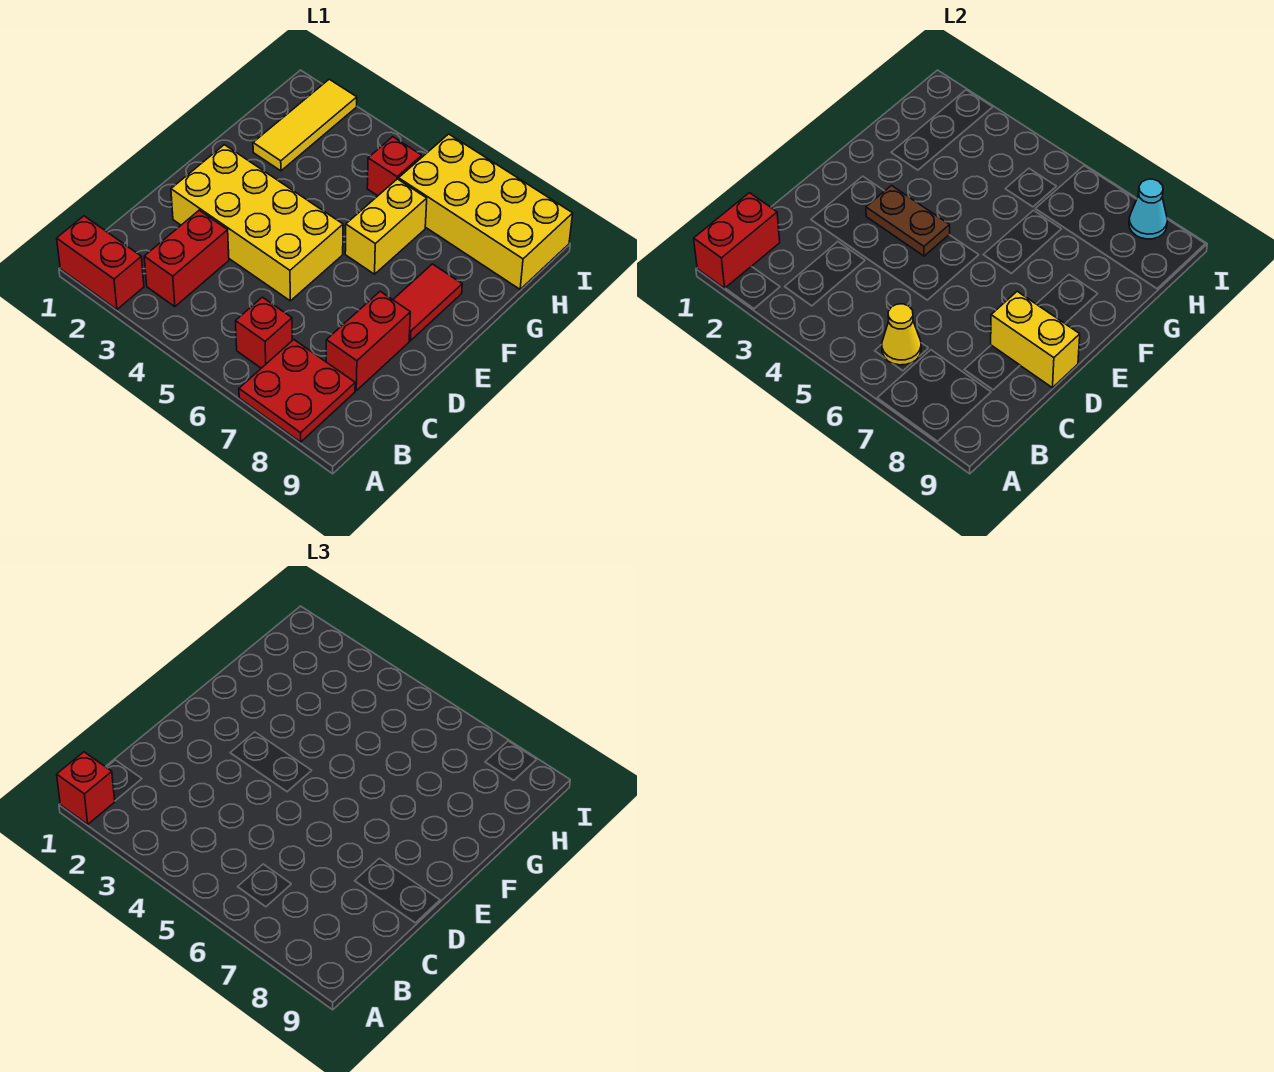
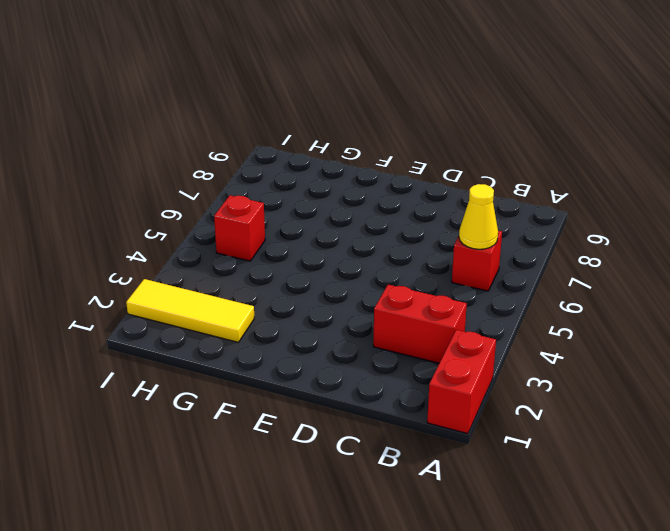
none -> red plate A7:B8 level 1
none -> red brick C8:D8 level 1
none -> yellow brick D2:E5 level 1

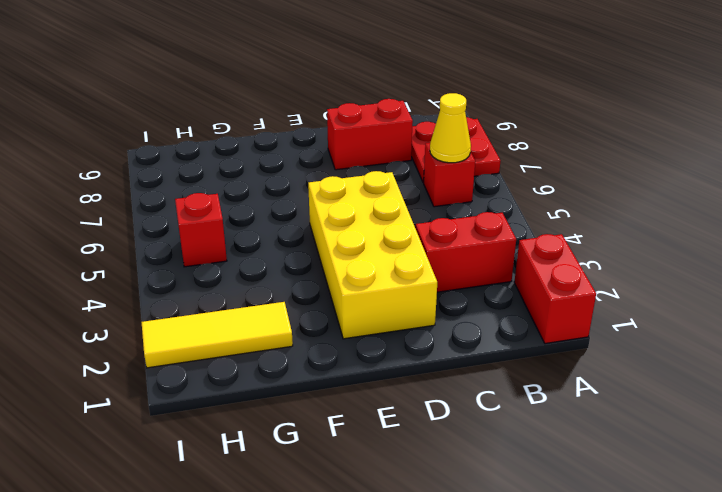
none -> red tile E8:F8 level 1
none -> yellow brick F6:G6 level 1
none -> yellow brick H6:I9 level 1

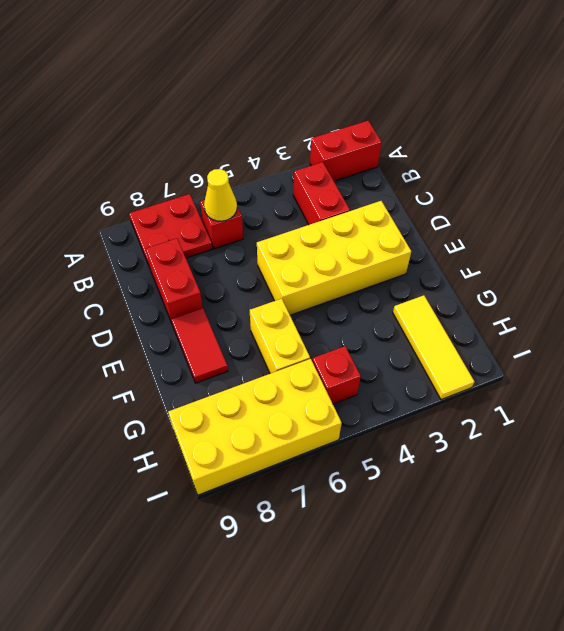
none -> red brick A1:B1 level 2
none -> yellow brick D8:D9 level 2
none -> brown plate E3:E4 level 2

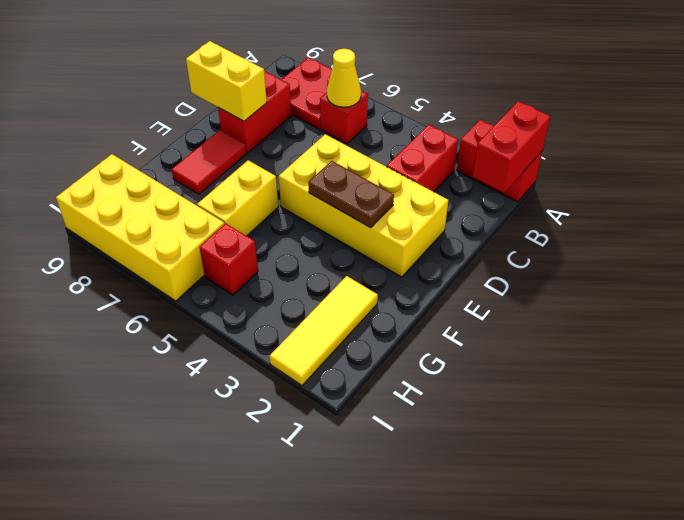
none -> cyan cone I8 level 2
none -> red brick A1 level 3

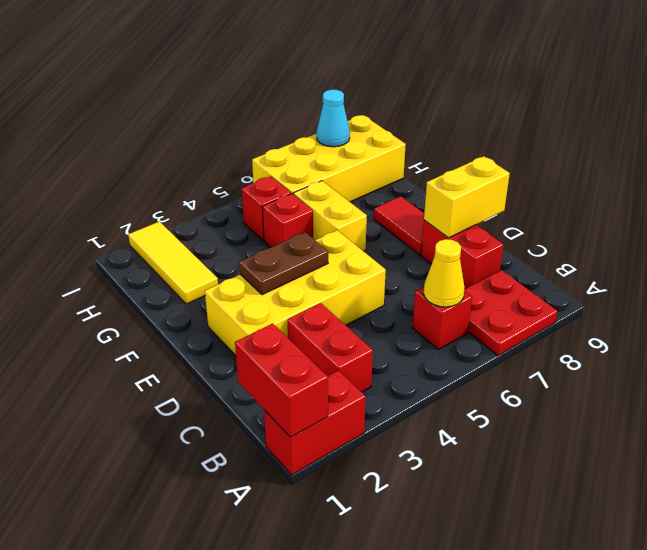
red brick G5 level 1 -> red brick A1 level 3

